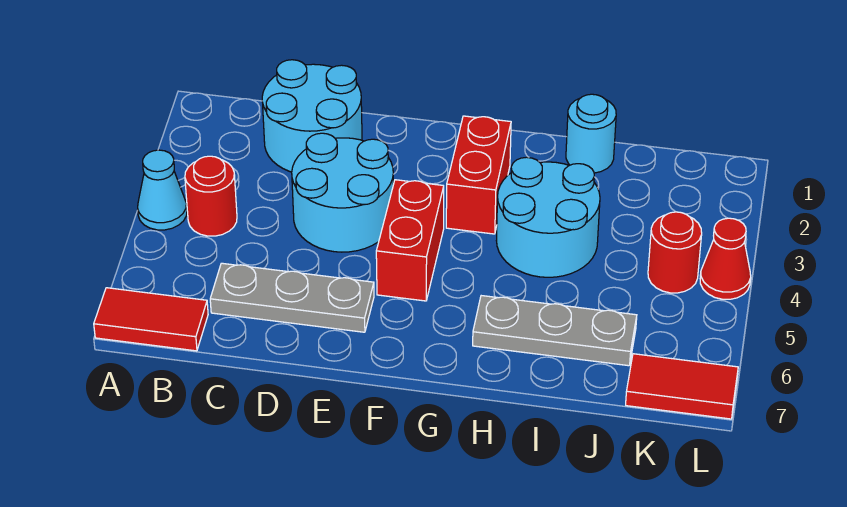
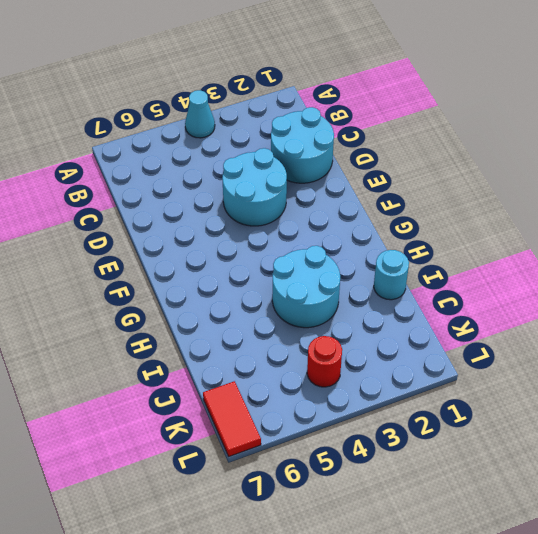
none -> red tile A7:B7 level 1
none -> red round brick B4 level 1
none -> grey plate C6:E6 level 1

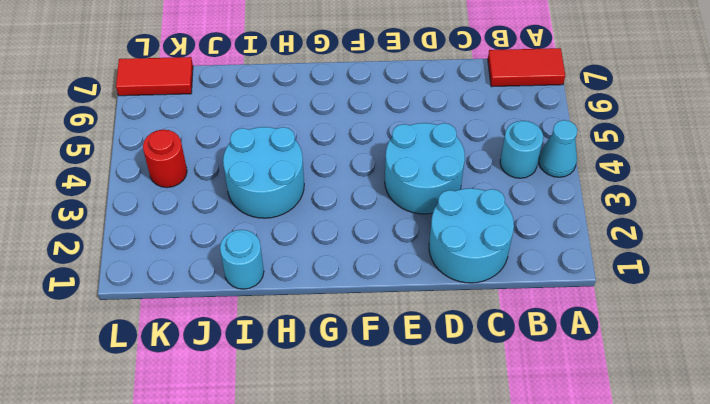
cyan round brick B4 level 1 -> red round brick B4 level 1
none -> grey plate C6:E6 level 1
none -> red brick F4:F5 level 1
none -> red brick G2:G3 level 1

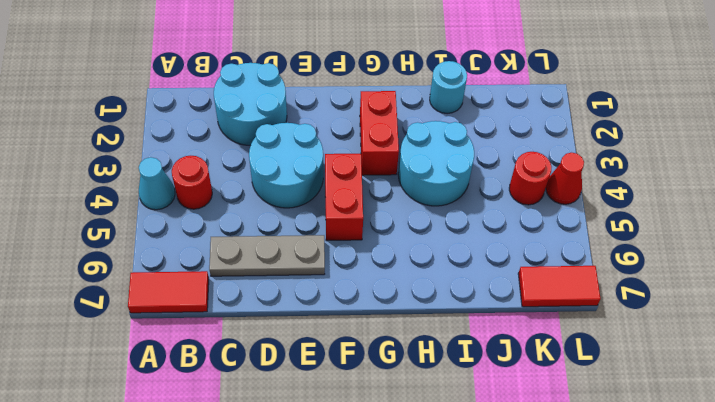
none -> grey plate H6:J6 level 1

